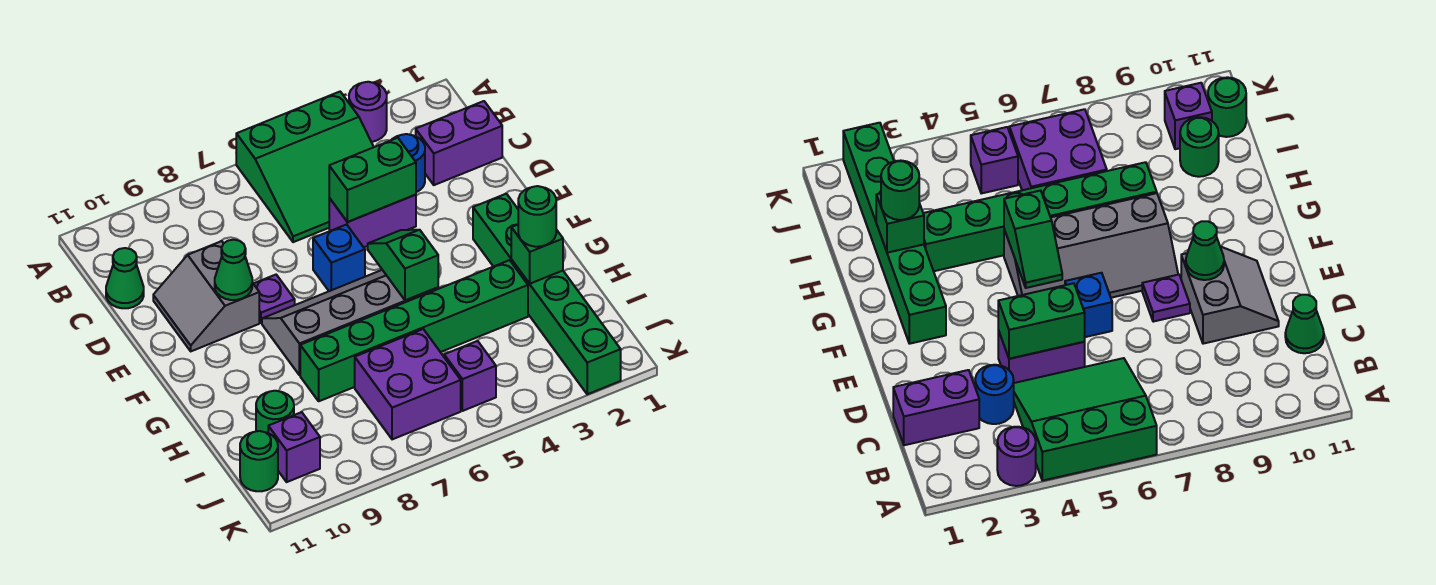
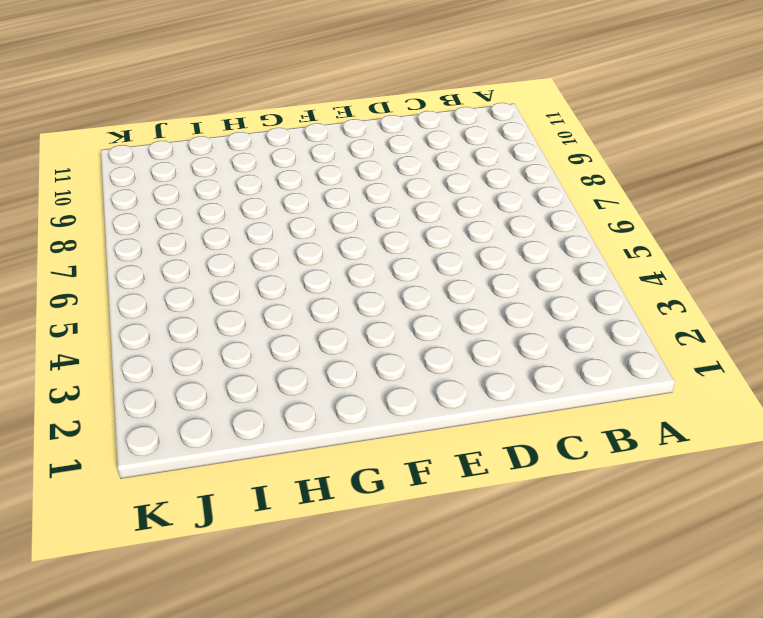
none -> purple round brick A3 level 1
none -> green slope A4:C6 level 1 top A
none -> purple brick C1:C2 level 1

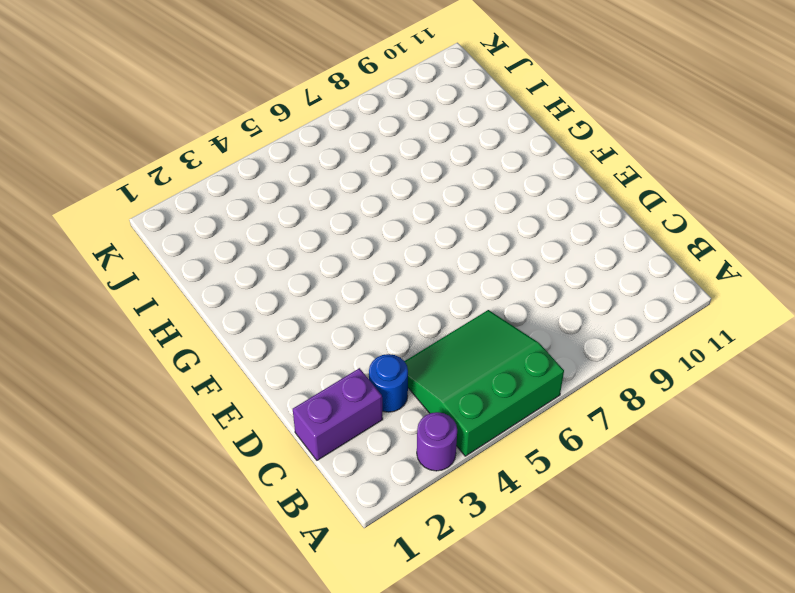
none -> green cone C11 level 1
none -> purple brick D4:D5 level 1
none -> grey slope D9:E10 level 1 top 9

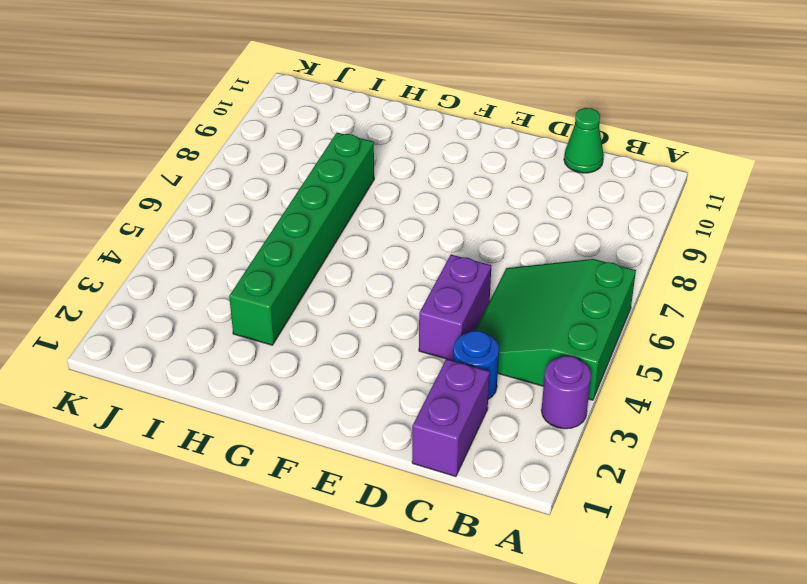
none -> grey slope D9:E10 level 1 top 9
none -> blue brick E6 level 1
none -> purple plate E8 level 1

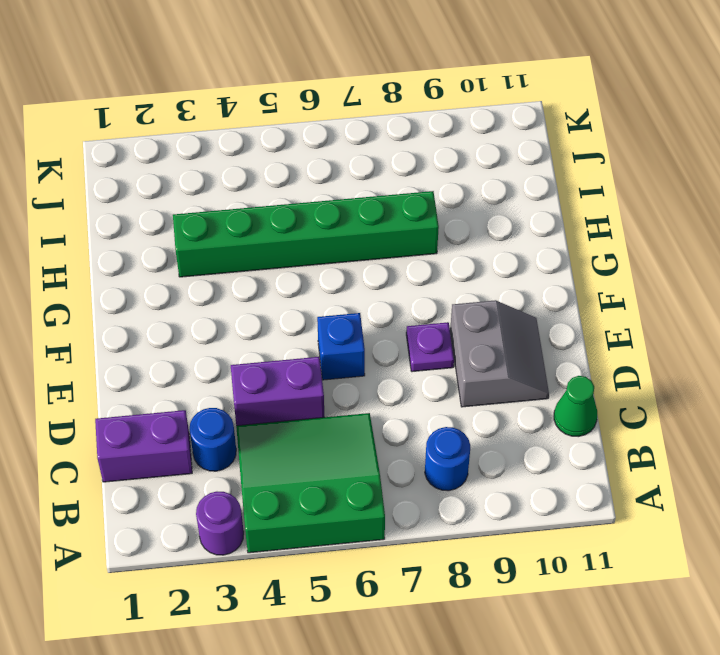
blue round brick B8 level 1 -> none
none -> green brick F2:K2 level 1
none -> grey slope F5:G8 level 1 top G
none -> purple brick I6:J7 level 1

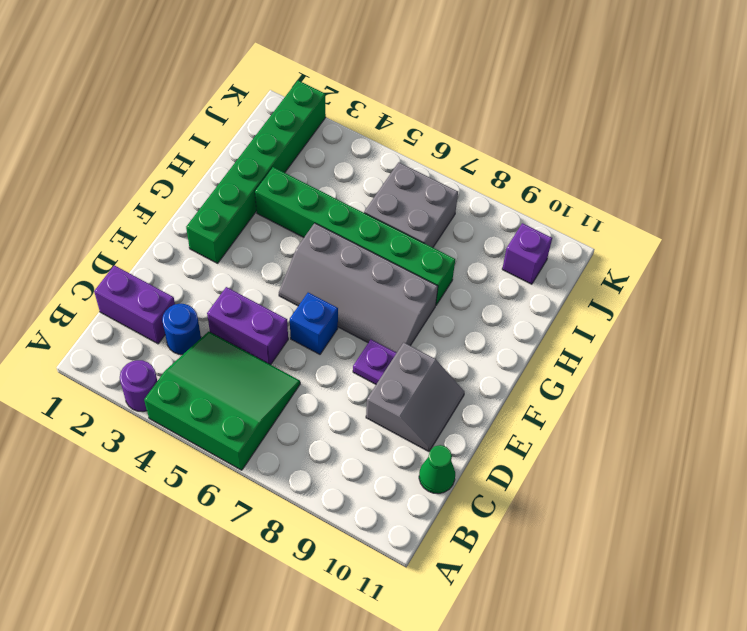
grey brick I6:J7 level 1 -> purple brick I6:J7 level 1
none -> green round brick I10 level 1
none -> purple brick J5 level 1
none -> green round brick J11 level 1

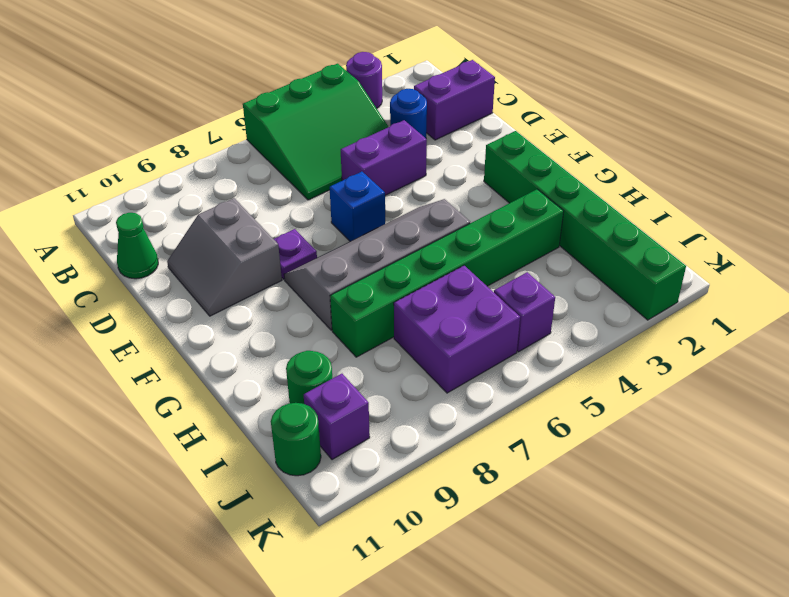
none -> green brick D4:D5 level 2
none -> green cone E9 level 2
none -> green slope F5:G5 level 2 top G

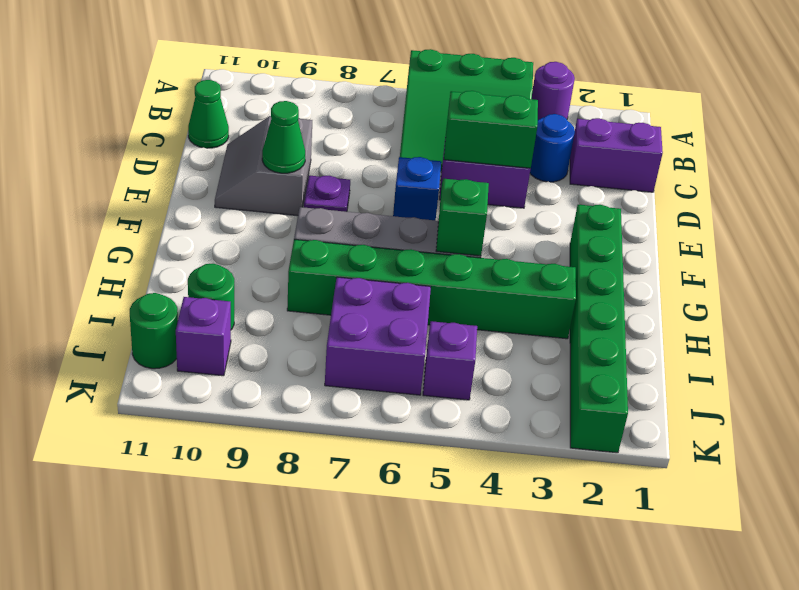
none -> green brick H2 level 2
none -> green round brick H2 level 3

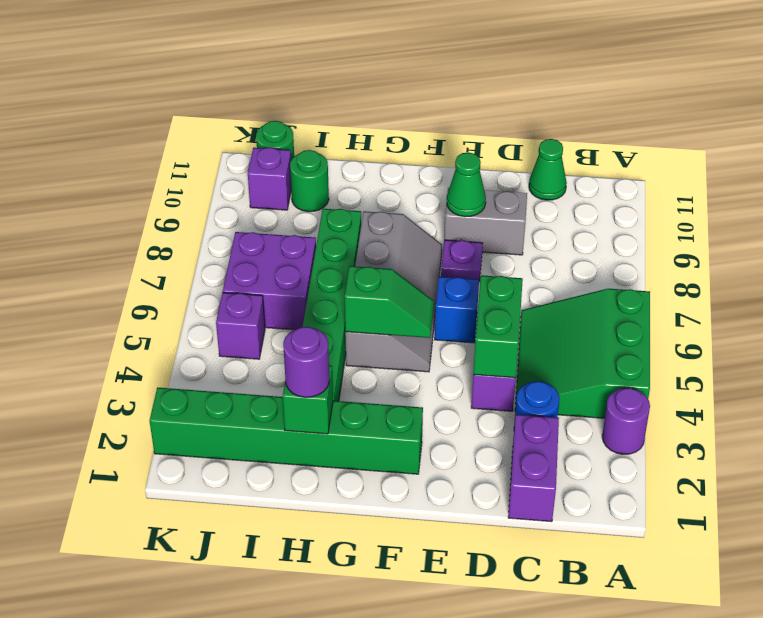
purple round brick H2 level 3 -> green round brick H2 level 3

